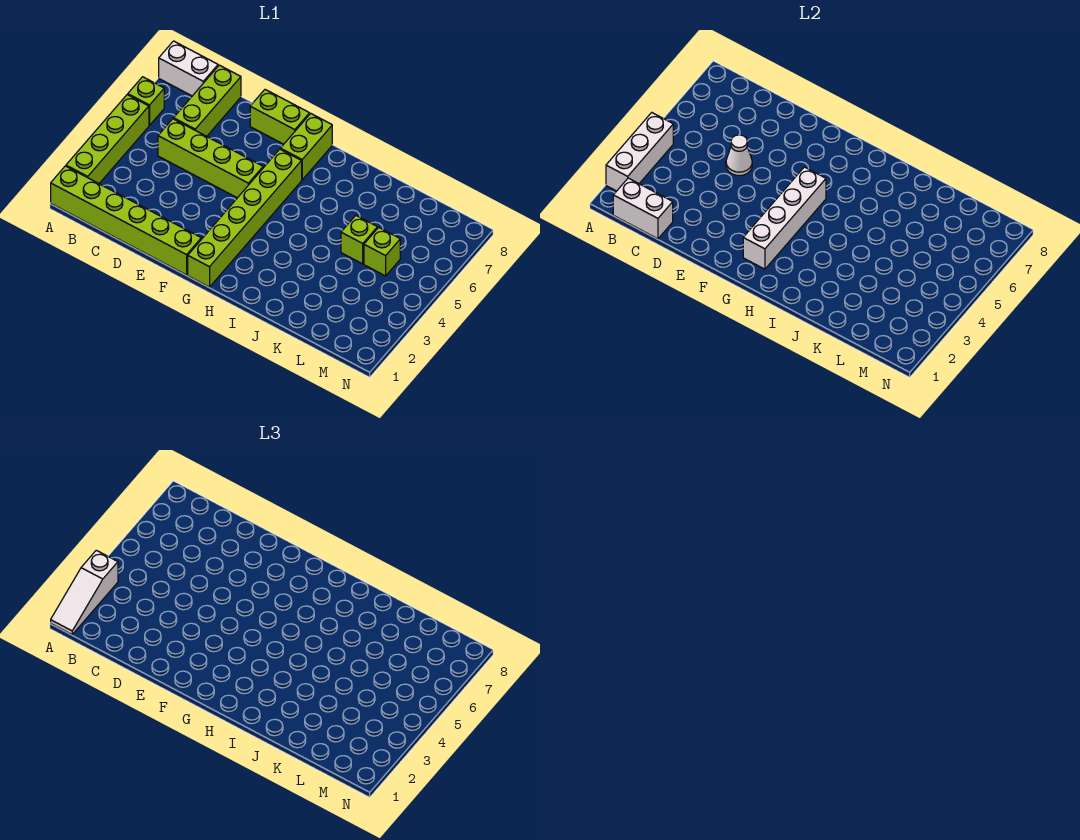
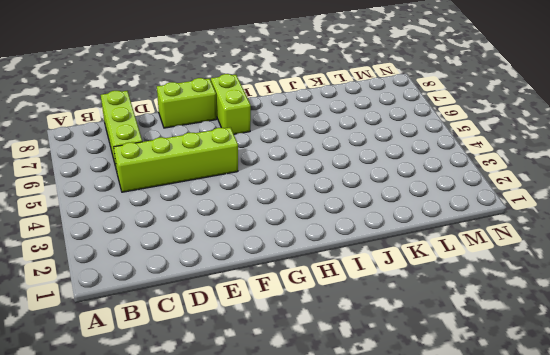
none -> lime brick A1:F1 level 1
none -> lime brick A2:A5 level 1
none -> lime brick A6 level 1

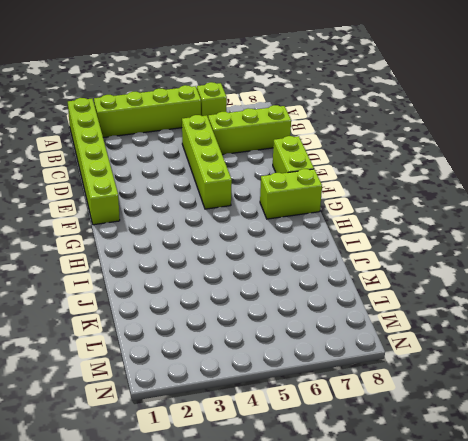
none -> white brick A8:B8 level 1
none -> lime brick G1:G6 level 1
none -> lime brick K5 level 1

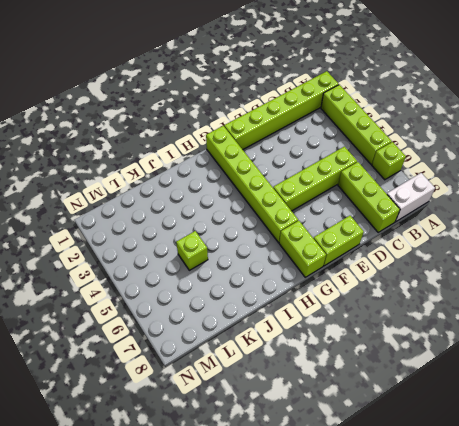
none -> lime brick L5 level 1
none -> white brick A2:A4 level 2
none -> white brick B1:C1 level 2

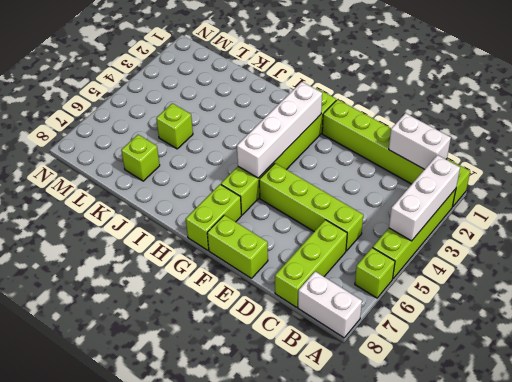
lime brick K7 level 1 -> lime brick L5 level 1
none -> white cone D5 level 2
none -> white slope A1:A3 level 3 top 3

